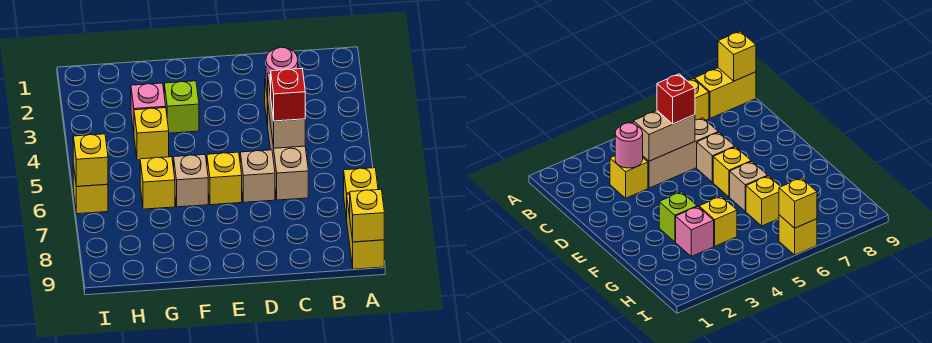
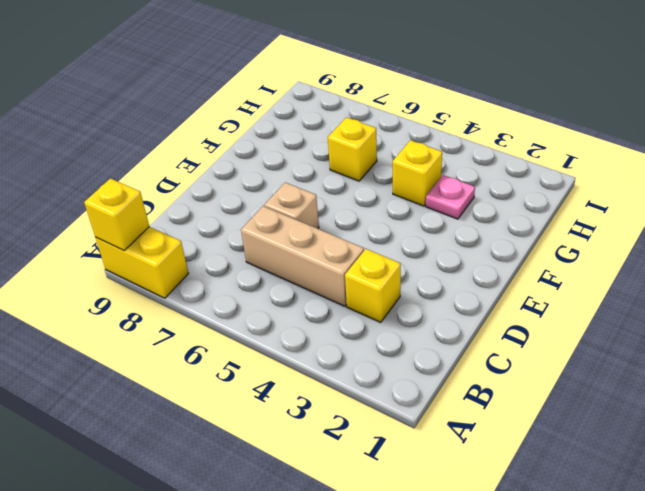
pink plate G3 level 1 -> pink brick G3 level 1
none -> yellow brick A7 level 1
none -> yellow brick E6 level 1
none -> lime brick F3 level 1

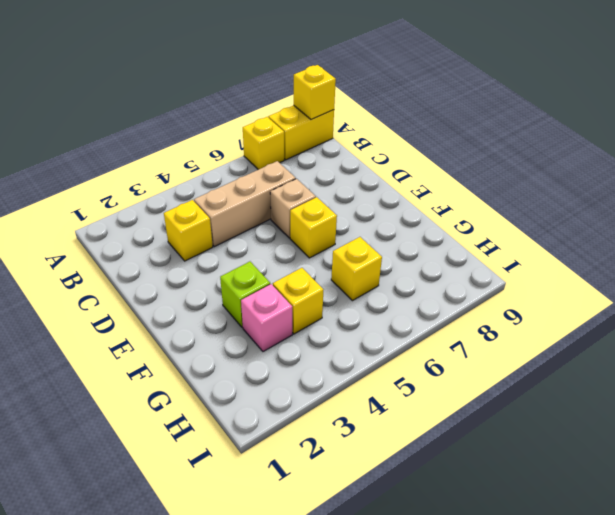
none -> tan brick F6 level 1
none -> yellow brick I6 level 1
none -> pink round brick C3 level 2

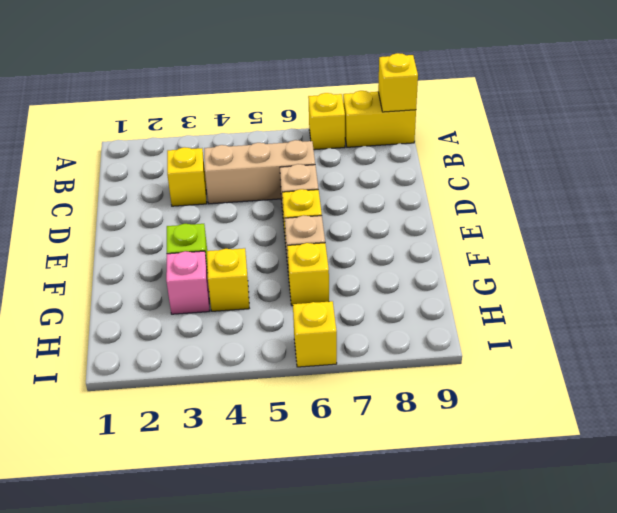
none -> pink round brick C3 level 2
none -> tan brick C4:C5 level 2
none -> yellow brick I6 level 2

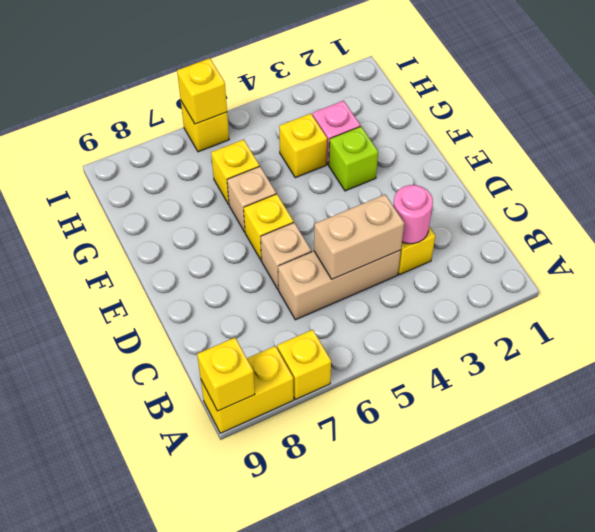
none -> red brick C5 level 3

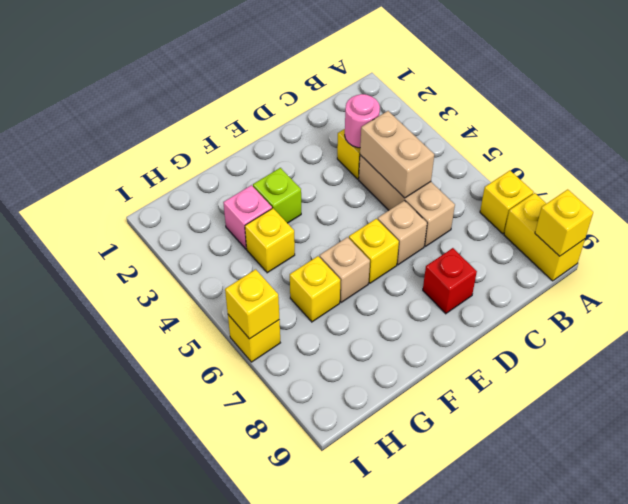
red brick D8 level 1 -> red brick C5 level 3

